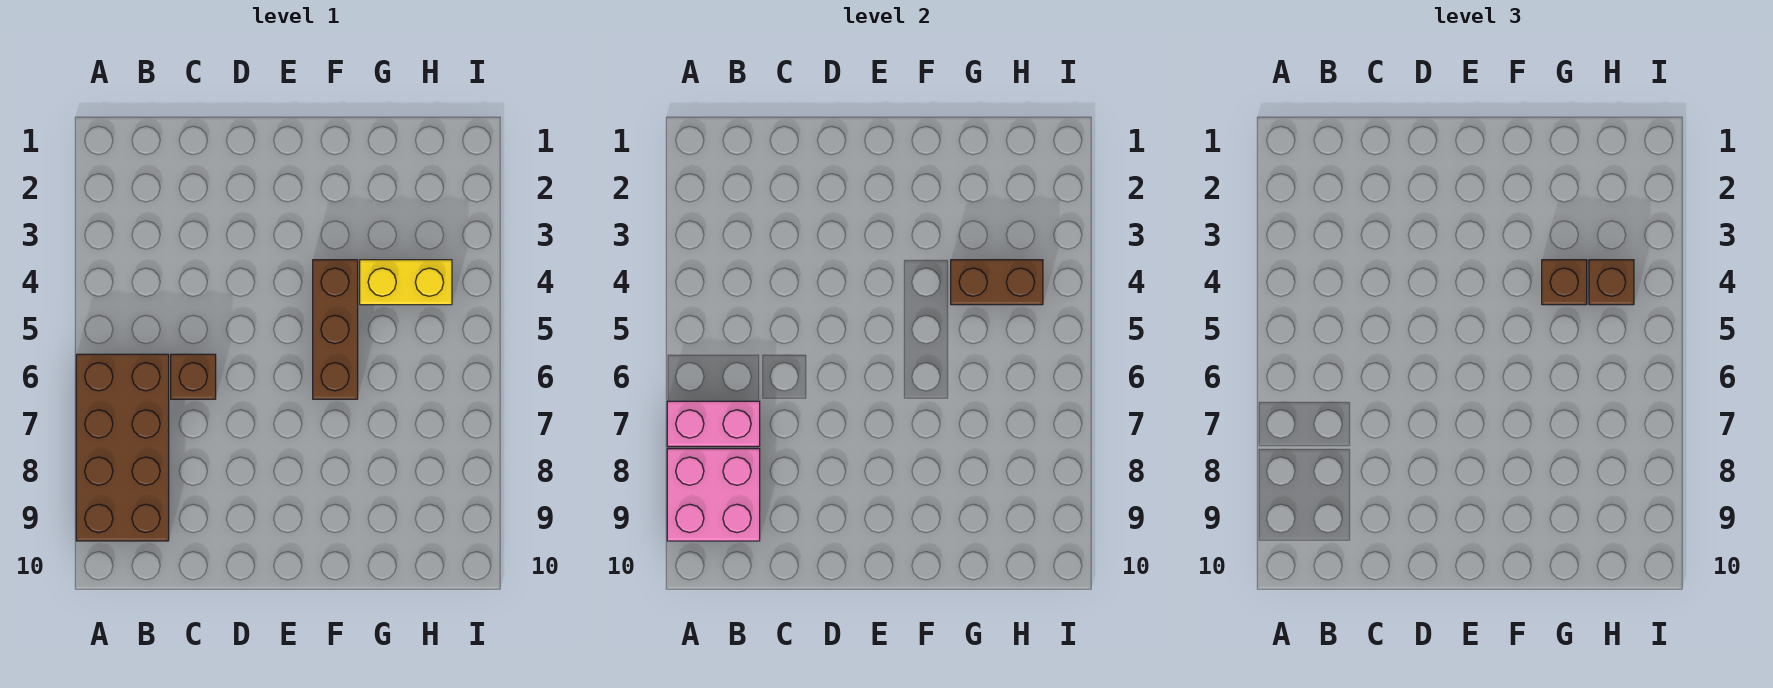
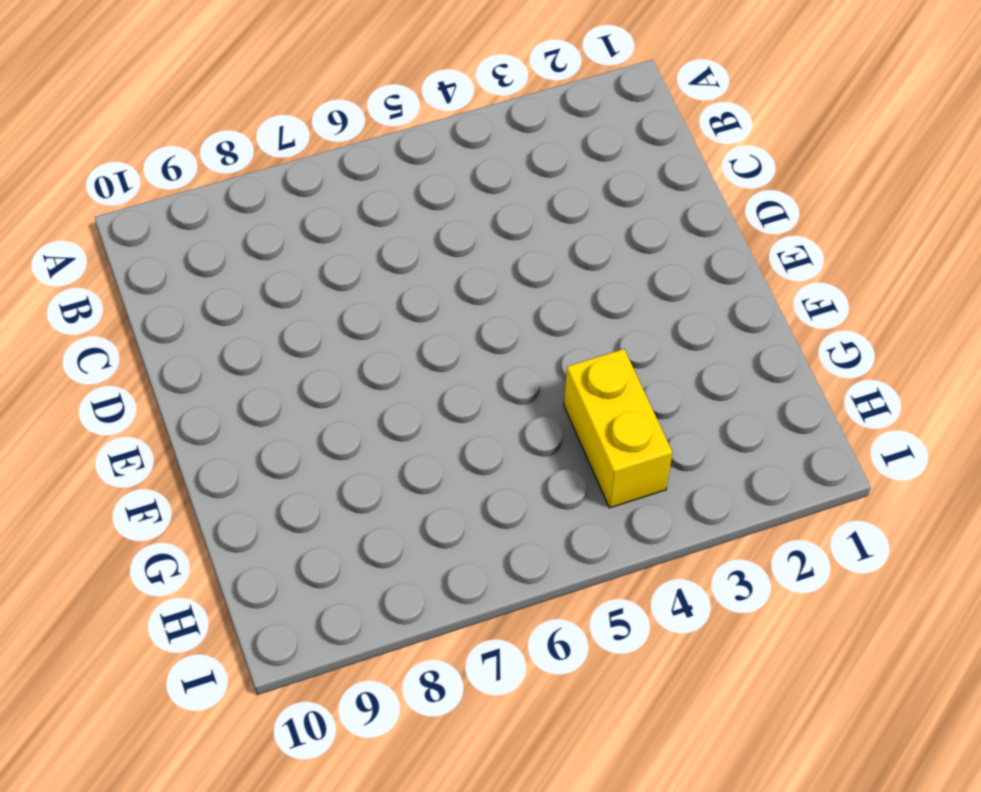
none -> brown brick A6:B9 level 1
none -> brown brick C6 level 1

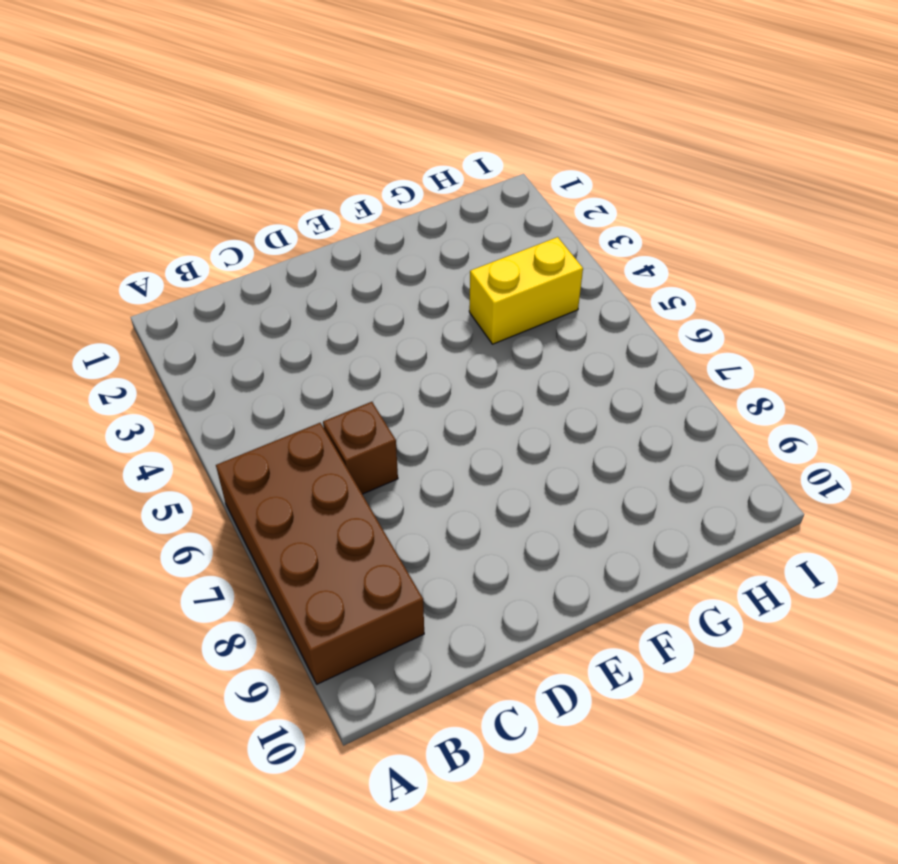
none -> brown brick F4:F6 level 1
none -> pink brick A7:B7 level 2

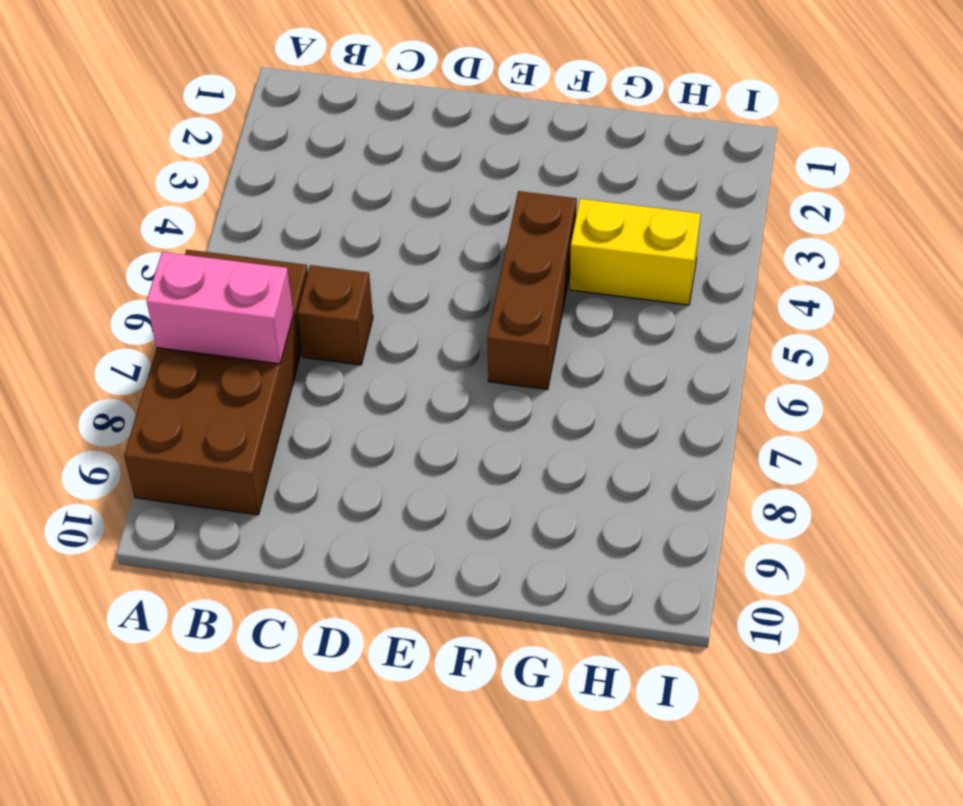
none -> pink brick A8:B9 level 2
none -> brown brick G4:H4 level 2

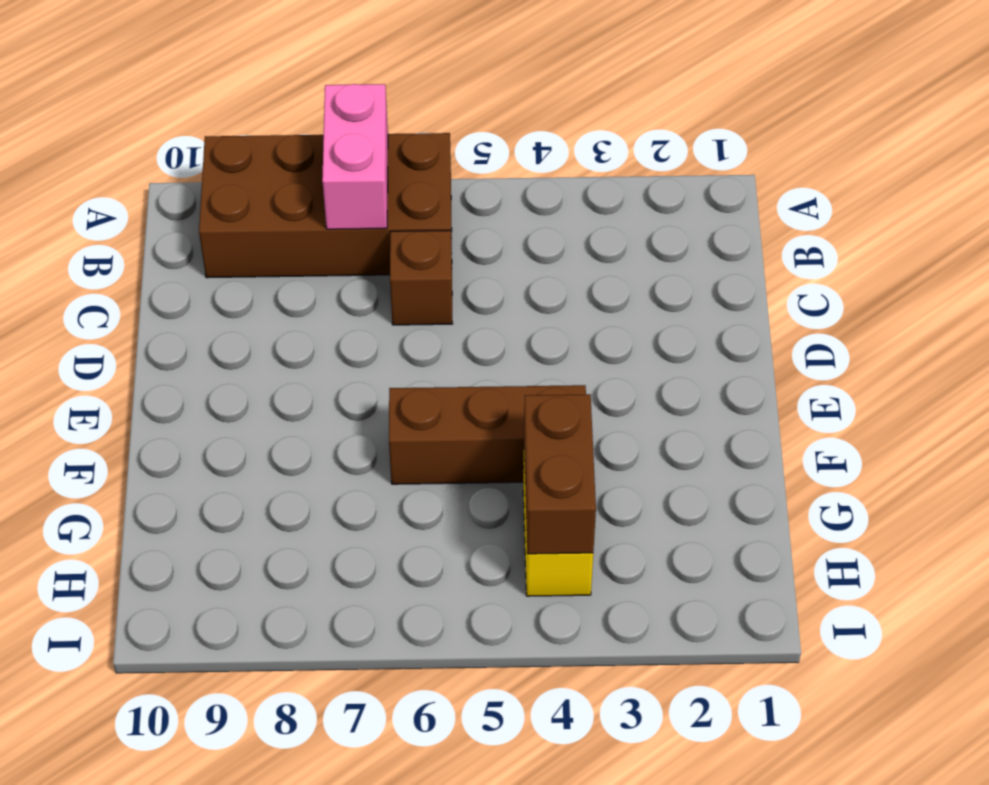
none -> pink brick A8:B9 level 2
none -> brown brick G4 level 3

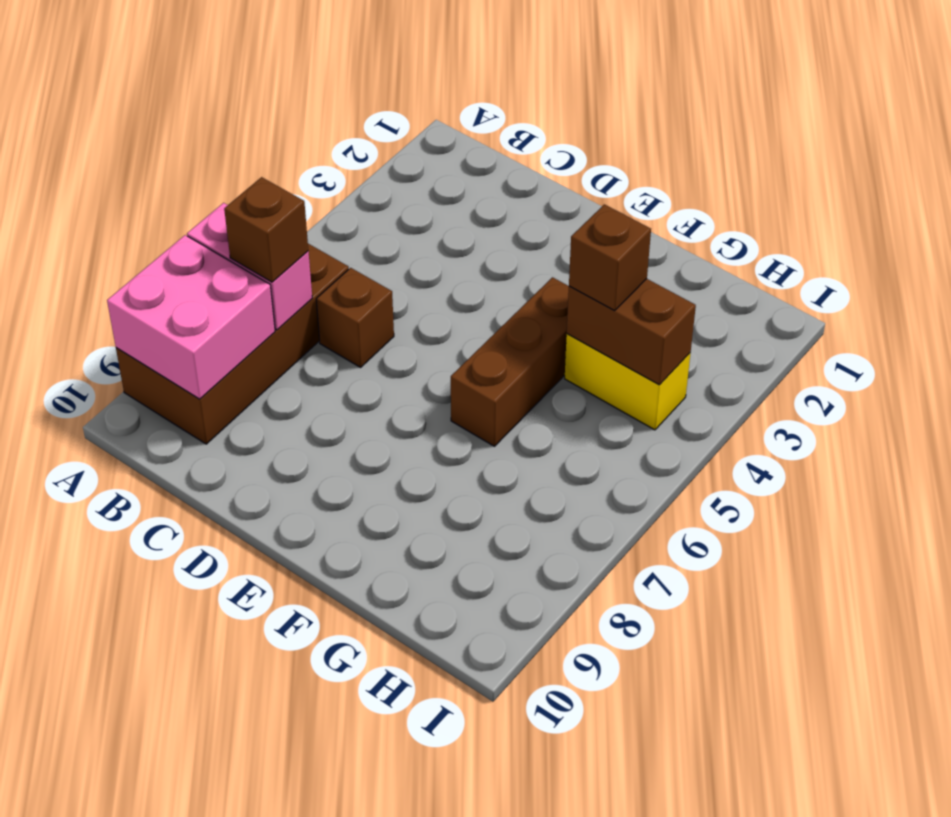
brown brick B7 level 3 -> brown brick H4 level 3

